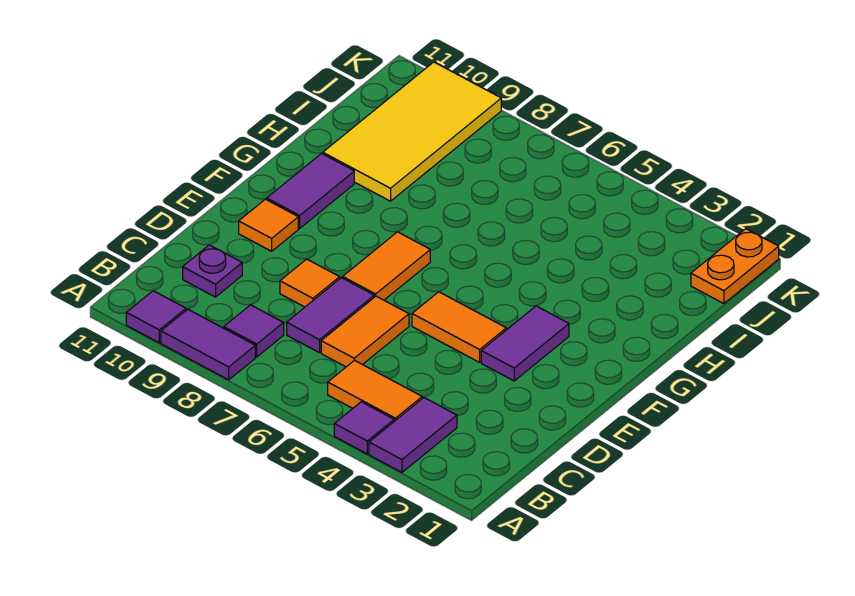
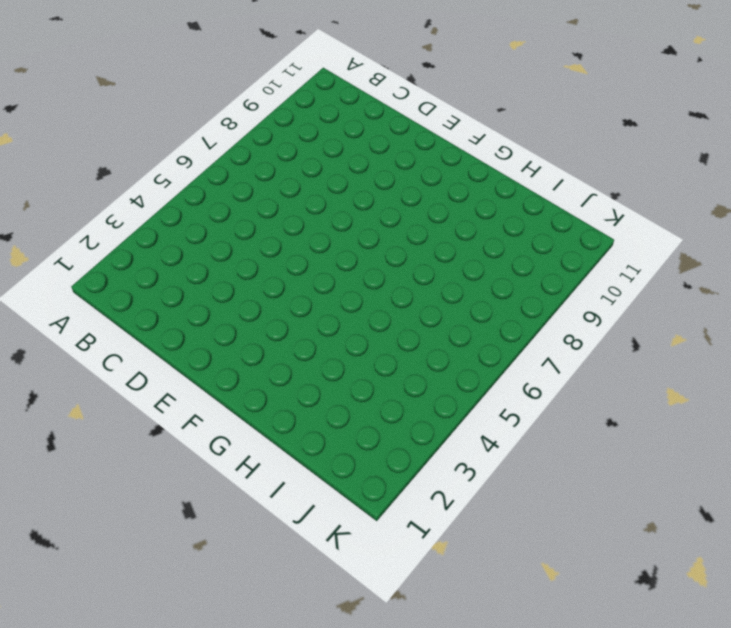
none -> purple tile A3:B3 level 1
none -> purple tile A4 level 1
none -> purple tile A8:A9 level 1

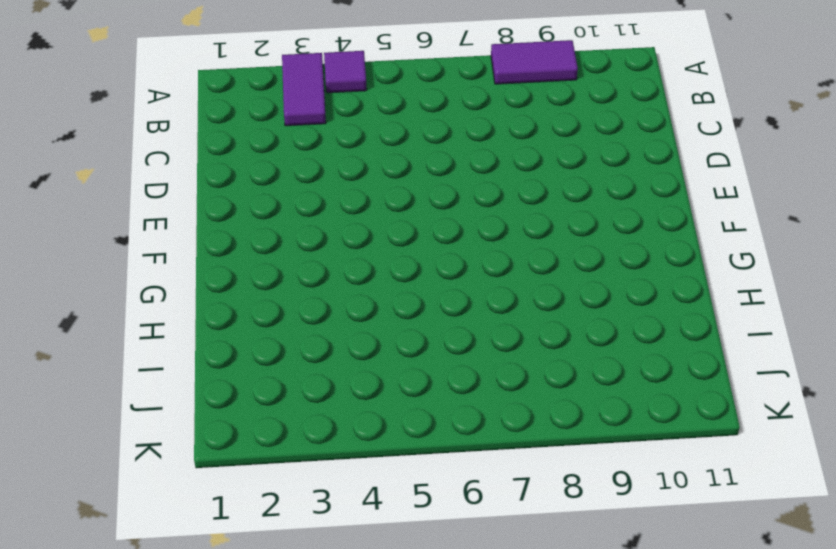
none -> purple tile A10 level 1
none -> orange tile B4:B5 level 1
none -> purple tile B8 level 1

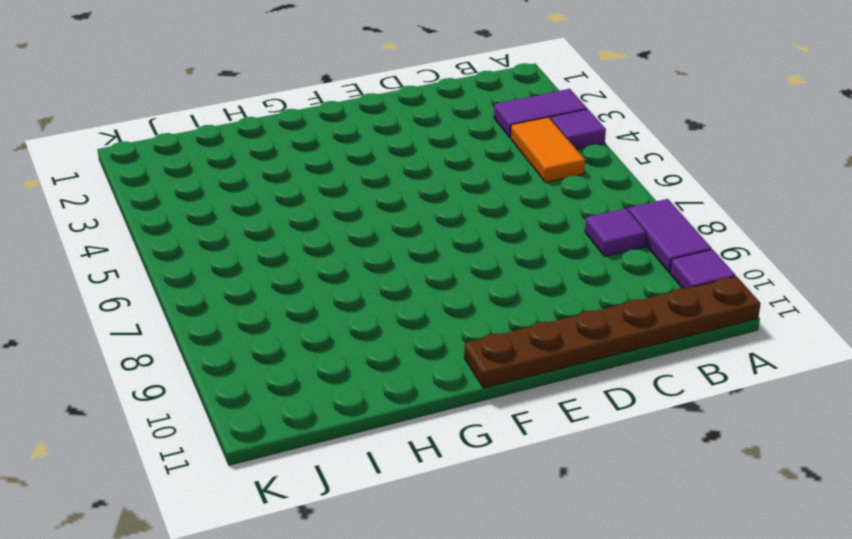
brown plate A11:F11 level 1 -> none
none -> orange tile C6:D6 level 1
none -> purple tile C7:D7 level 1
none -> purple plate C10 level 1

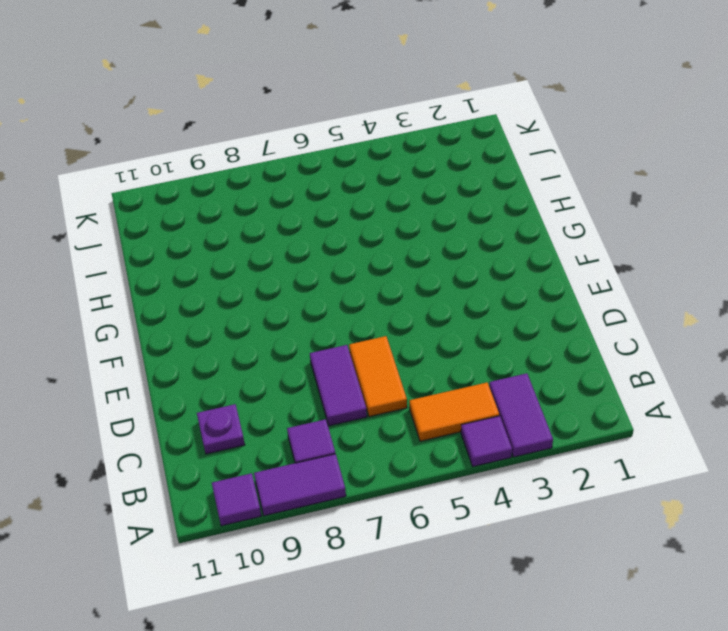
none -> orange tile D8 level 1
none -> purple tile E3:F3 level 1
none -> orange tile E4:E5 level 1

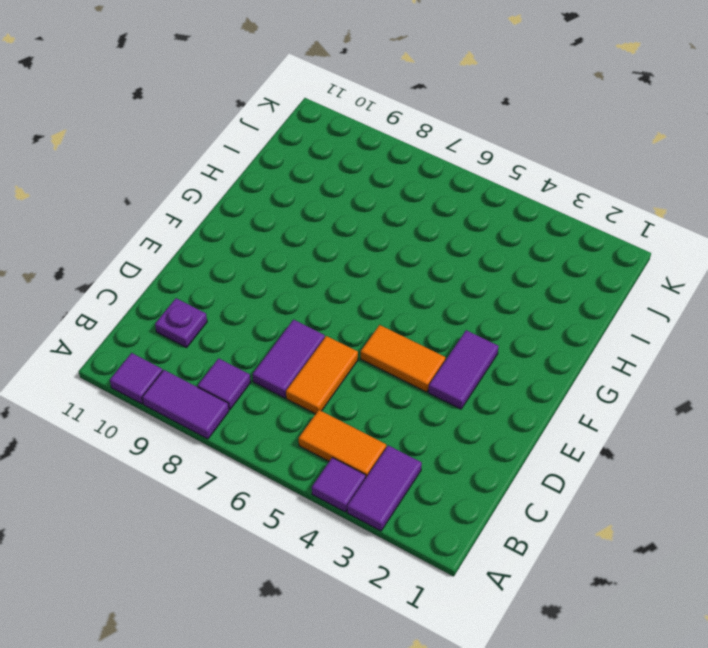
none -> orange tile D8 level 1
none -> orange tile E7:F7 level 1
none -> orange tile E10 level 1

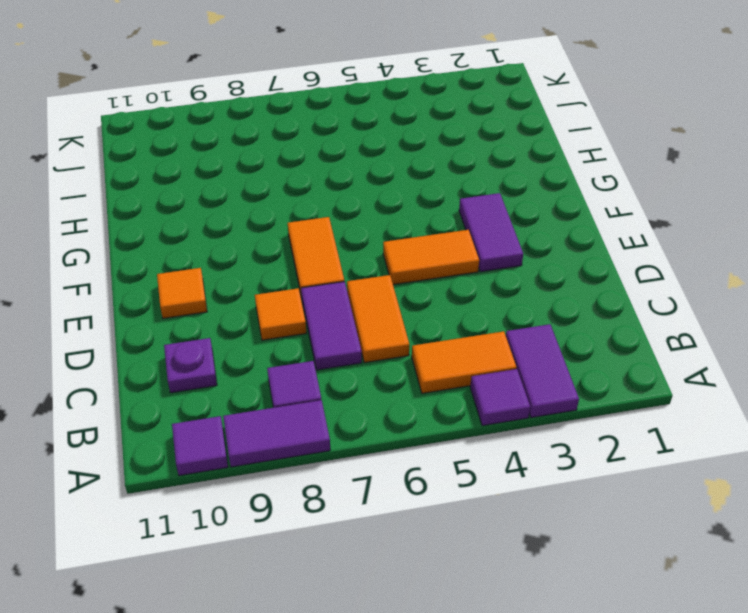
none -> purple tile F10:G10 level 1
none -> yellow tile H9:K10 level 1
none -> orange plate J1:K1 level 1

